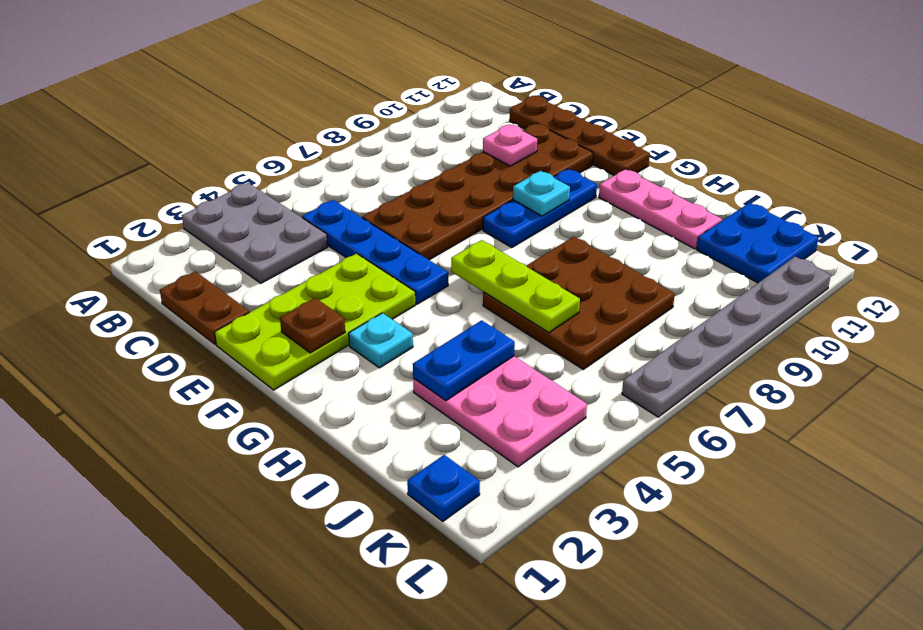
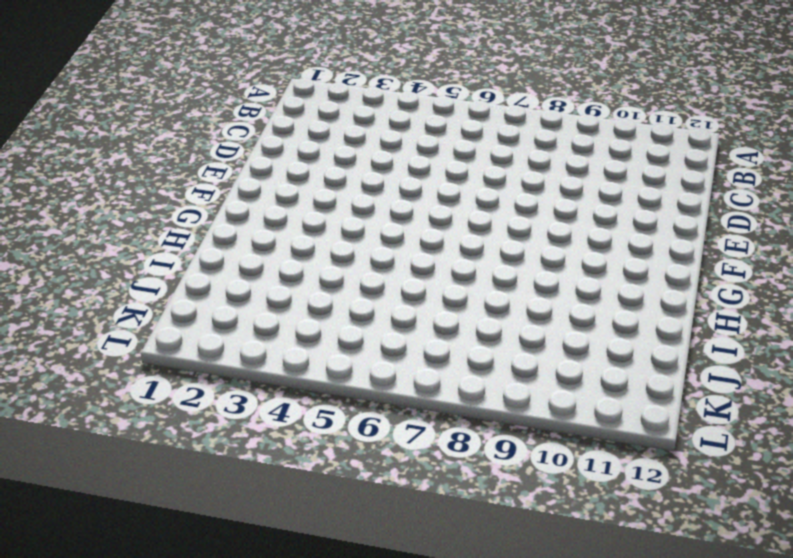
none -> grey plate A3:C4 level 1
none -> brown plate C1:D1 level 1
none -> blue plate C5:F5 level 1

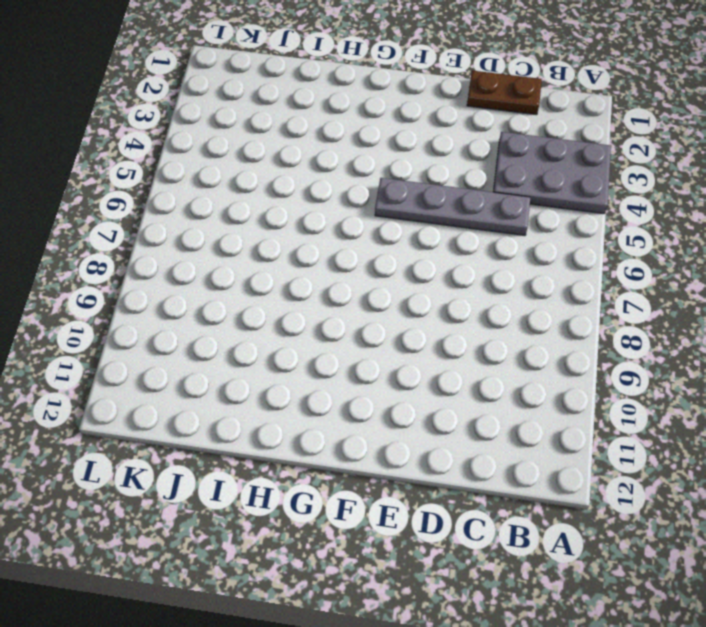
grey plate C5:F5 level 1 -> blue plate C5:F5 level 1
none -> brown plate C12:F12 level 1
none -> brown plate D6:E11 level 1
none -> lime plate E1:F4 level 1

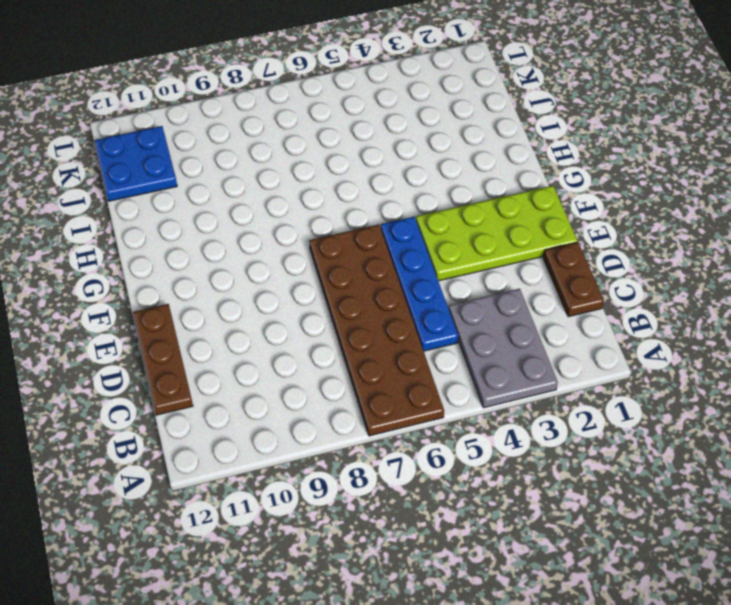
brown plate A6:F7 level 1 -> brown plate D6:E11 level 1
brown plate C12:E12 level 1 -> brown plate C12:F12 level 1
none -> blue plate F8:F10 level 1
none -> cyan plate G3 level 1
none -> pink plate G11:I11 level 1

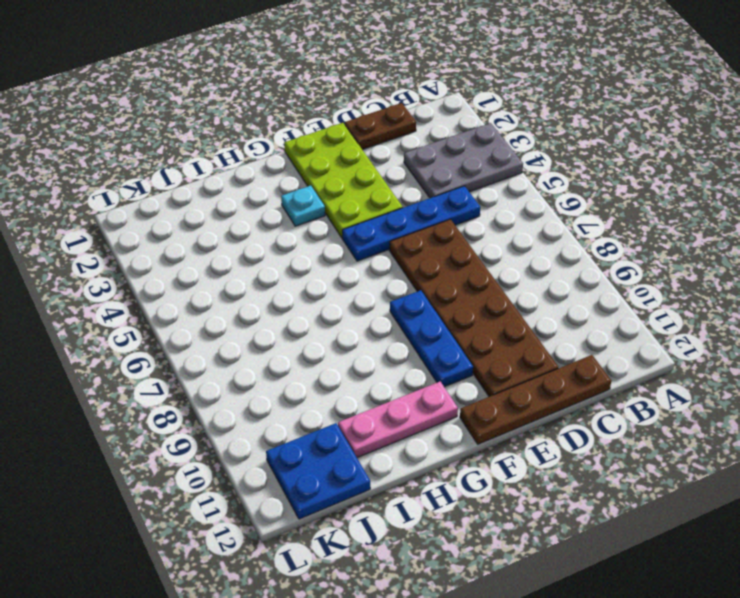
none -> brown plate H6:J8 level 1
none -> pink plate I3:K4 level 1
none -> blue plate K1 level 1

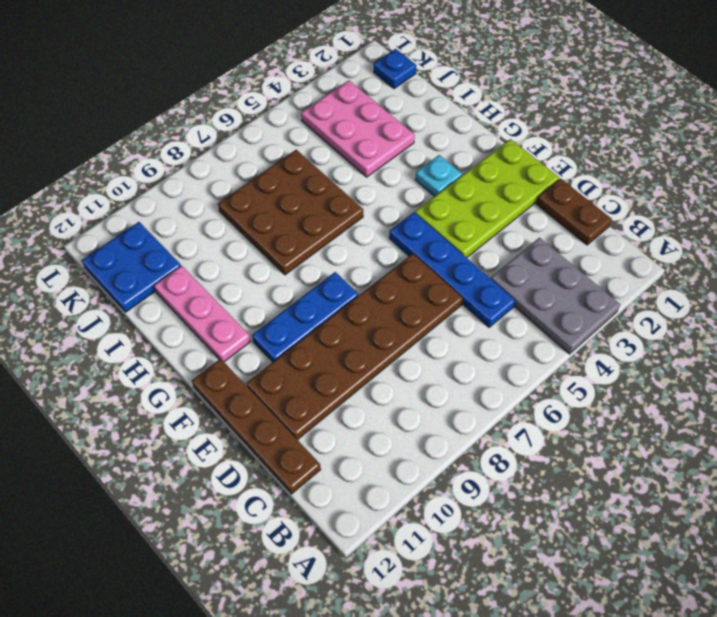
none -> grey plate L6:L11 level 1
none -> pink plate D10 level 2
none -> brown plate F2 level 2

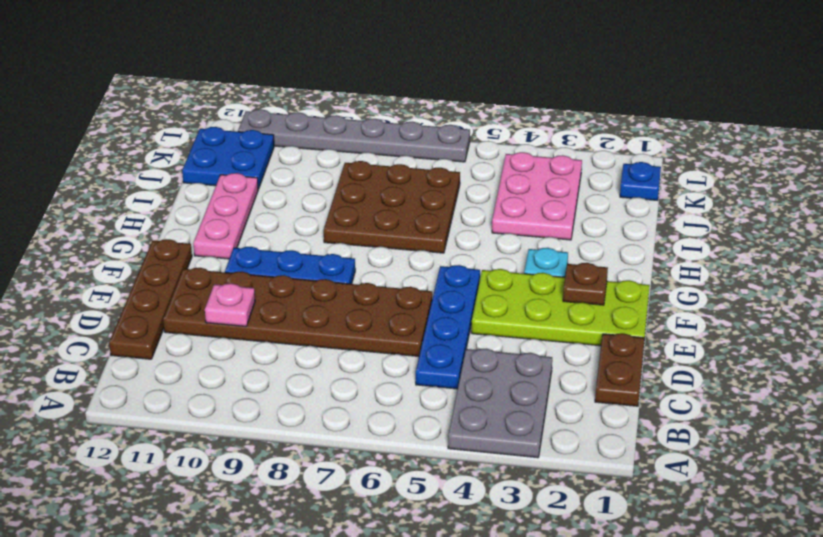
none -> cyan plate F9 level 2
none -> lime plate G6:I6 level 2
none -> blue plate I3:I4 level 2

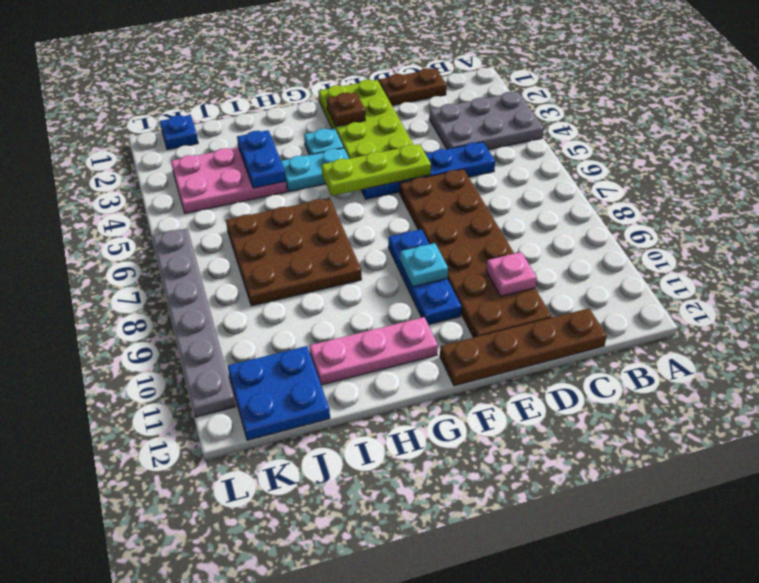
lime plate E5:G5 level 2 -> lime plate G6:I6 level 2
cyan plate G4:H4 level 1 -> none

